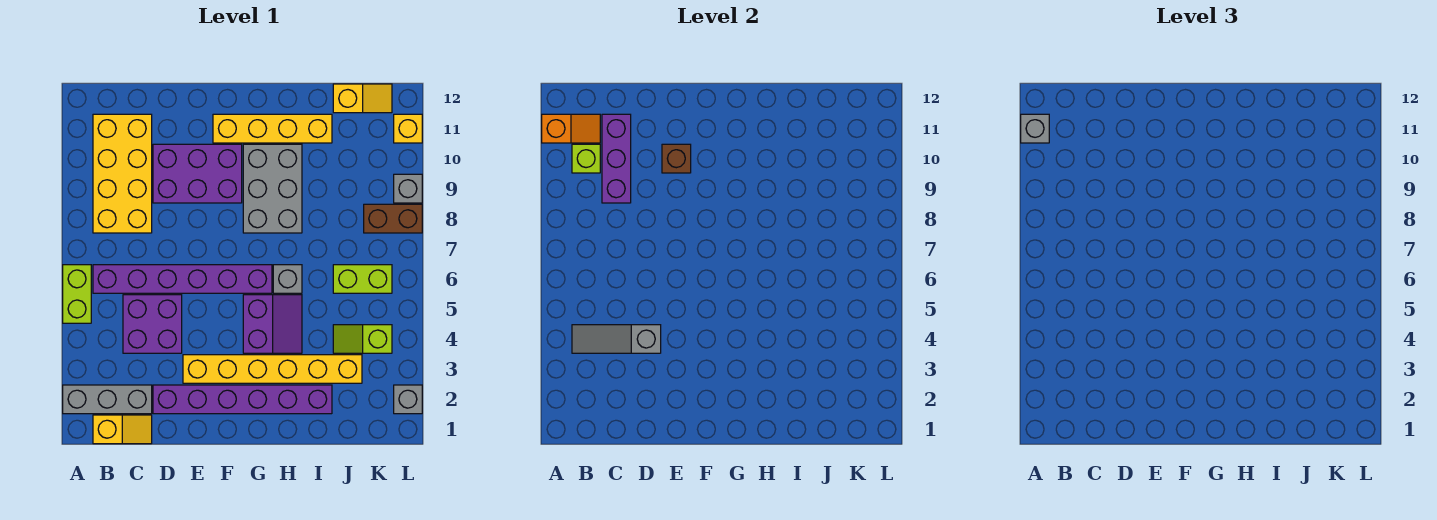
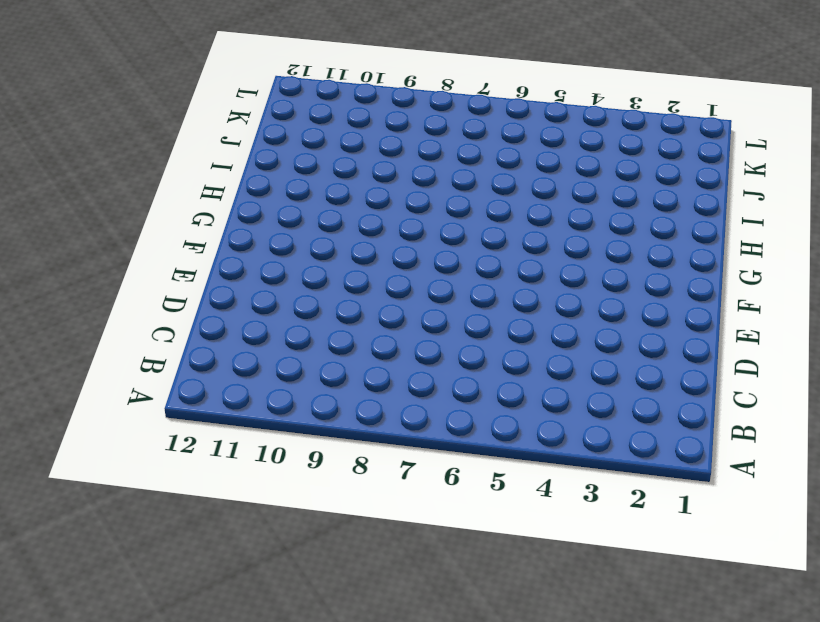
none -> grey brick A2:C2 level 1
none -> lime brick A5:A6 level 1
none -> yellow slope B1:C1 level 1 top B

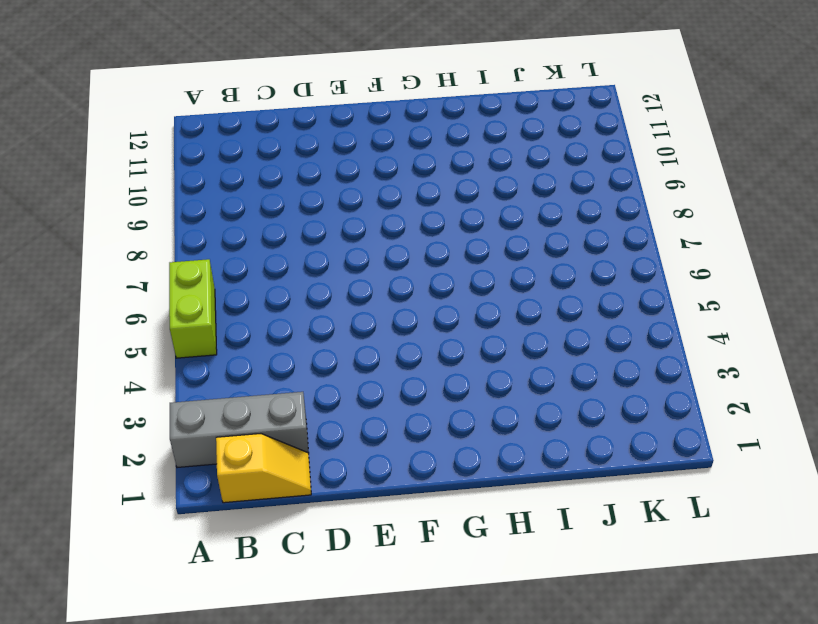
none -> purple brick B6:G6 level 1
none -> yellow brick B8:C11 level 1
none -> purple brick C4:D5 level 1

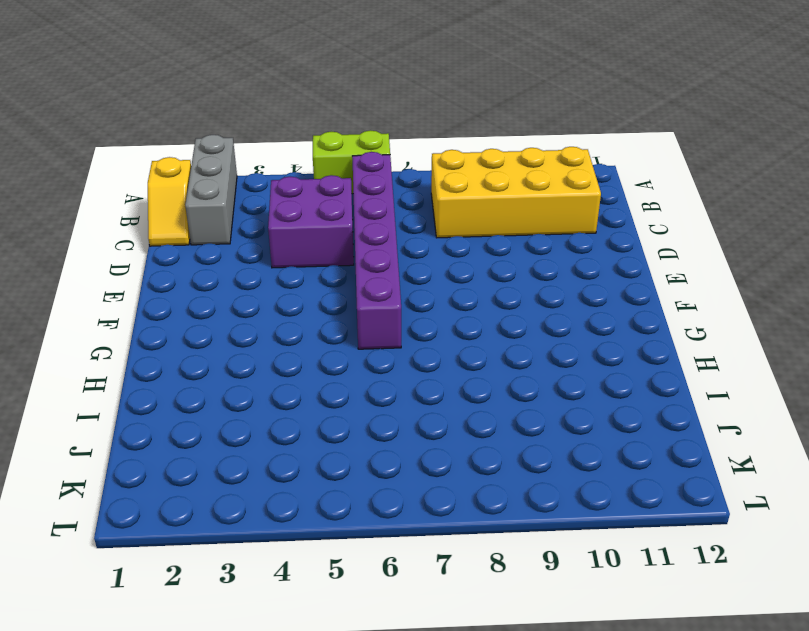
none -> purple brick D2:I2 level 1
none -> purple brick D9:F10 level 1
none -> yellow brick E3:J3 level 1

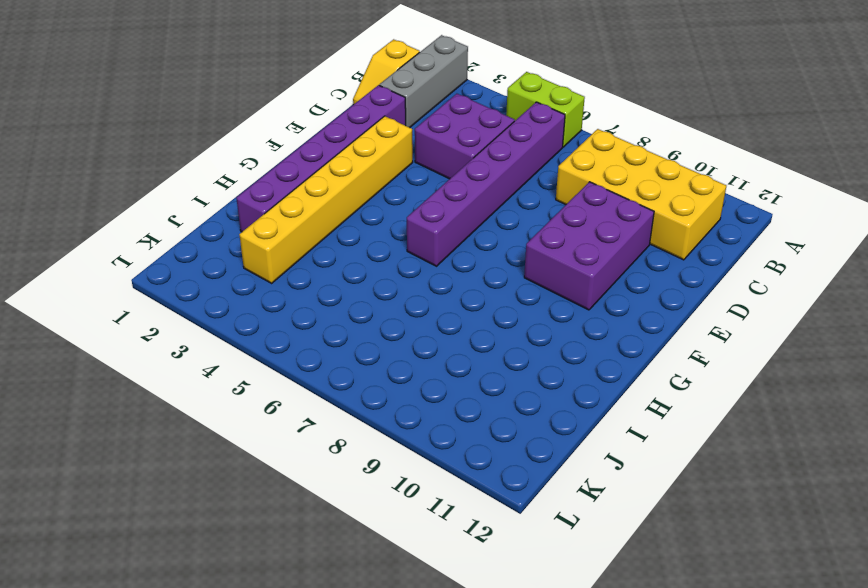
none -> yellow brick F11:I11 level 1
none -> purple slope G4:H5 level 1 top G
none -> grey brick G8:H10 level 1

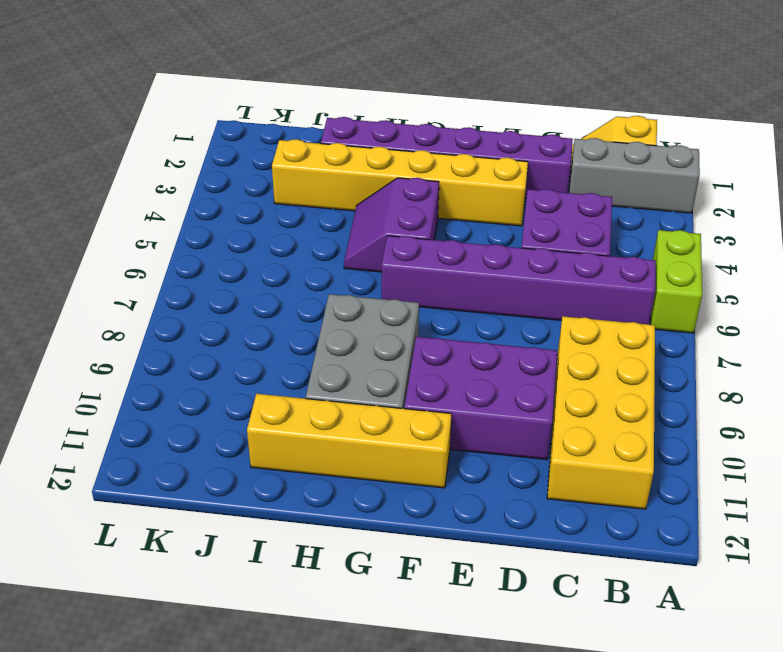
none -> grey brick H6 level 1
none -> lime slope J4:K4 level 1 top K
none -> lime brick J6:K6 level 1

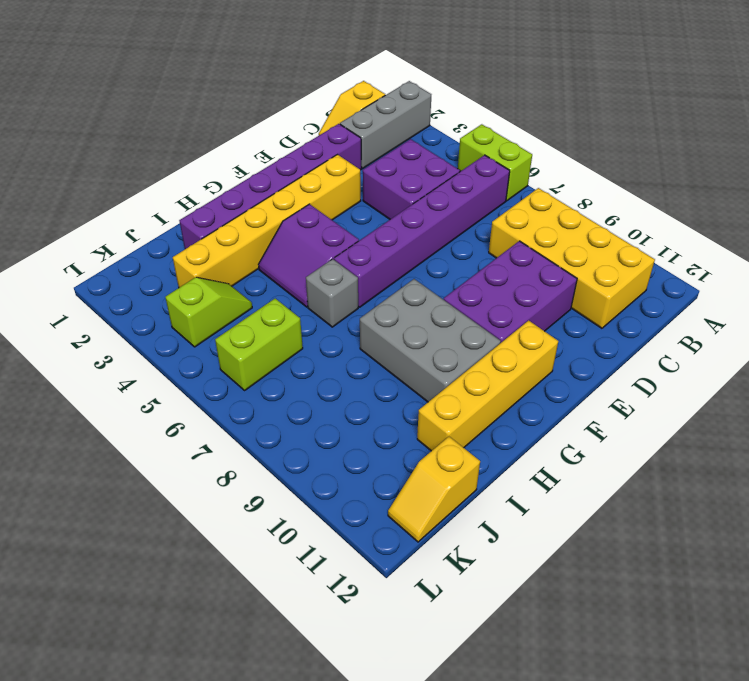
none -> brown brick K8:L8 level 1
none -> grey brick L2 level 1
none -> grey brick L9 level 1

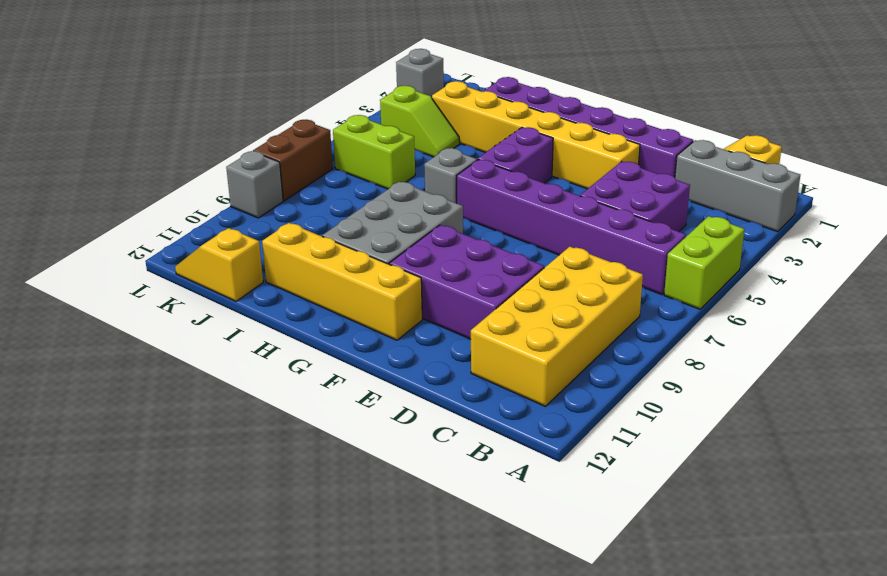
brown brick L7:L8 level 1 -> brown brick K8:L8 level 1
none -> yellow brick L11 level 1
none -> orange slope A11:B11 level 2 top A
none -> grey slope B4:D4 level 2 top D

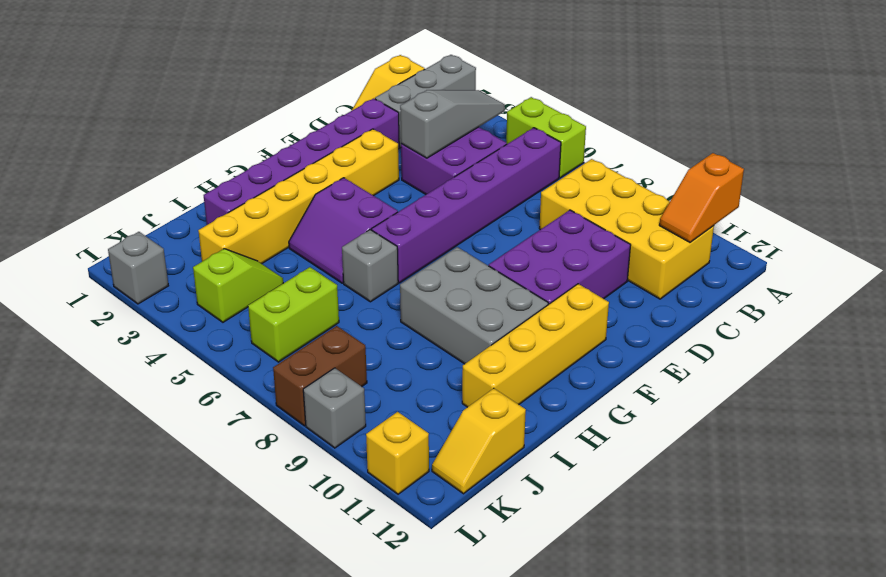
none -> lime brick B10 level 2
none -> purple brick C9:C11 level 2
none -> brown brick E10 level 2

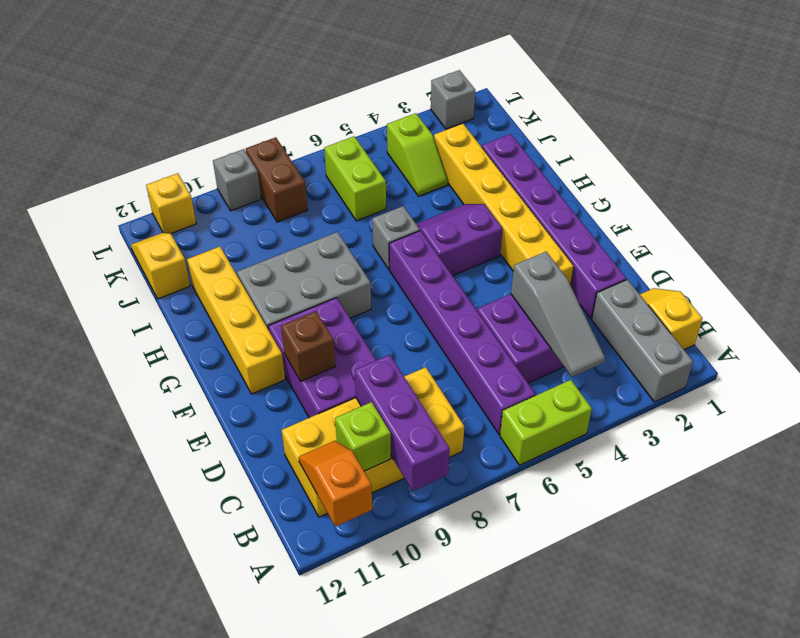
purple brick A9:C9 level 2 -> purple brick C9:C11 level 2
none -> grey brick A11 level 3

